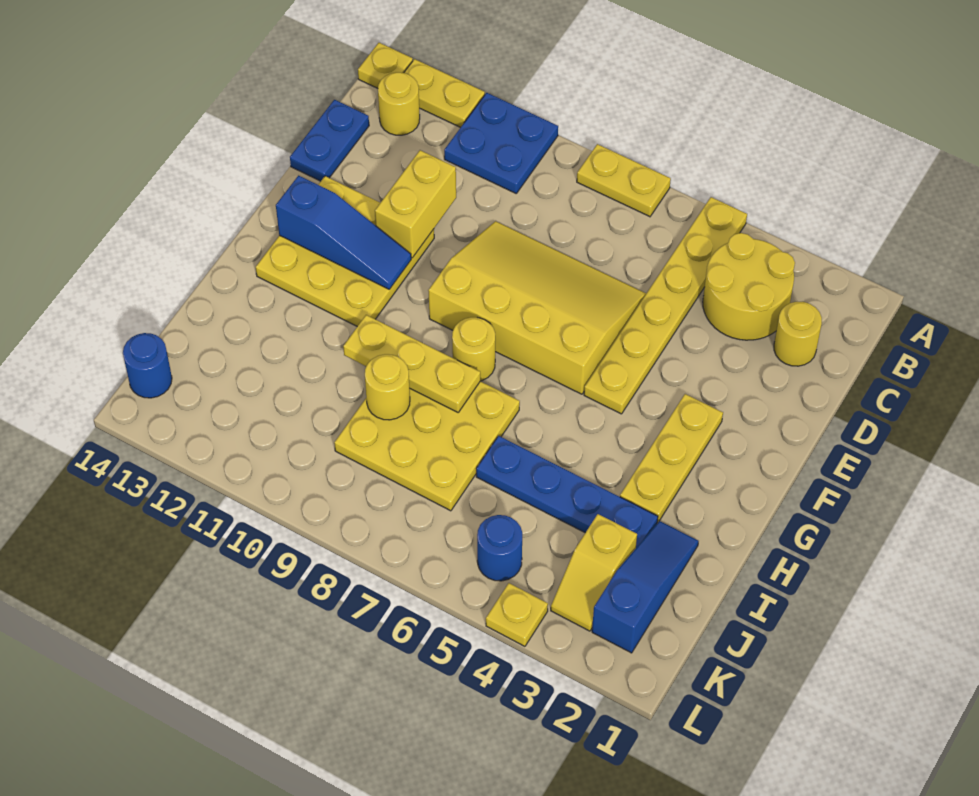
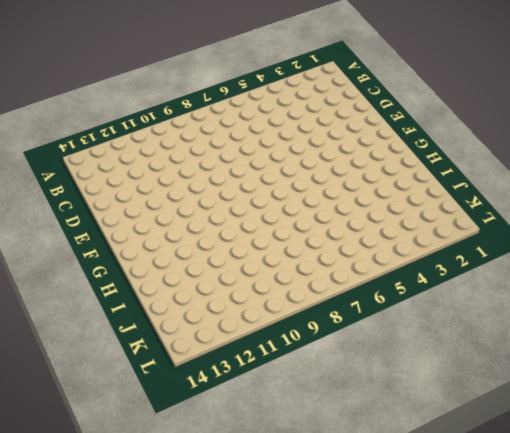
none -> yellow plate A5:F5 level 1
none -> yellow plate A7:A8 level 1
none -> blue plate A10:B11 level 1

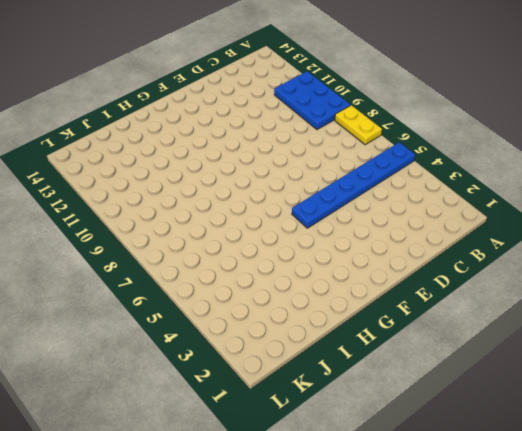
blue plate A5:F5 level 1 -> yellow plate A5:F5 level 1
blue plate A9:B11 level 1 -> blue plate A10:B11 level 1
none -> yellow plate A12:A13 level 1
none -> yellow plate A14 level 1
none -> yellow round brick B3:C4 level 1

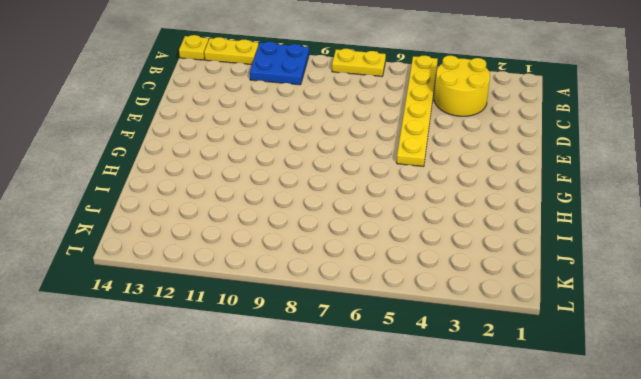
none -> yellow round brick B13 level 1
none -> yellow round brick C2 level 1
none -> blue plate C14:D14 level 1

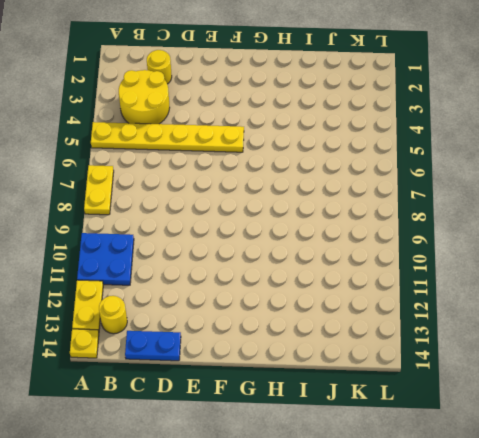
none -> yellow slope D6:F9 level 1 top F
none -> yellow plate E11:G13 level 1
none -> yellow plate F3:H3 level 1

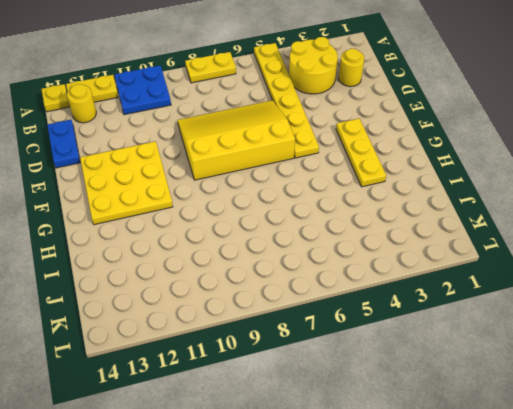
none -> yellow round brick G8 level 1
none -> yellow plate H7:J9 level 1
none -> blue slope I2:K2 level 1 top K

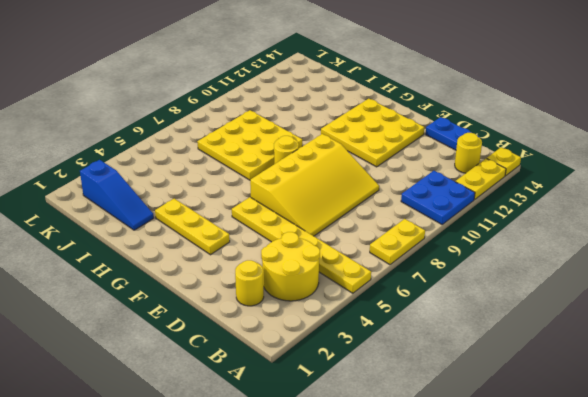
none -> blue plate I3:I6 level 1
none -> yellow slope J3:K3 level 1 top J
none -> blue round brick K5 level 1

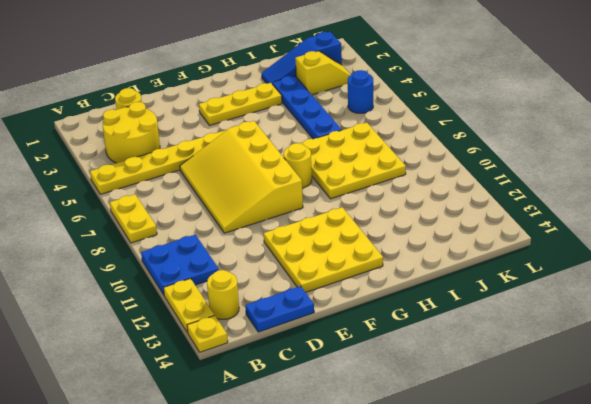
none -> blue round brick K14 level 1
none -> yellow plate L4 level 1
none -> yellow brick D11:E11 level 2

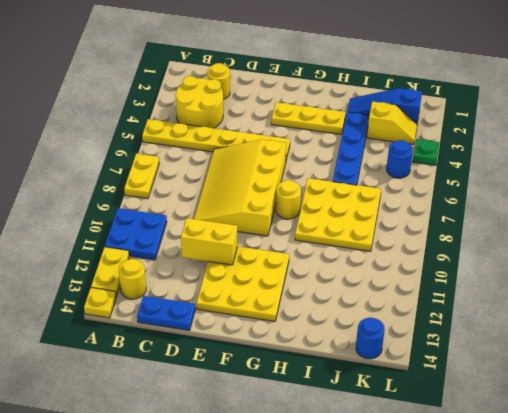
green plate L4 level 1 -> yellow plate L4 level 1
none -> blue slope F11:F13 level 2 top 13
none -> yellow plate H8:H10 level 2
none -> yellow round brick I9 level 2

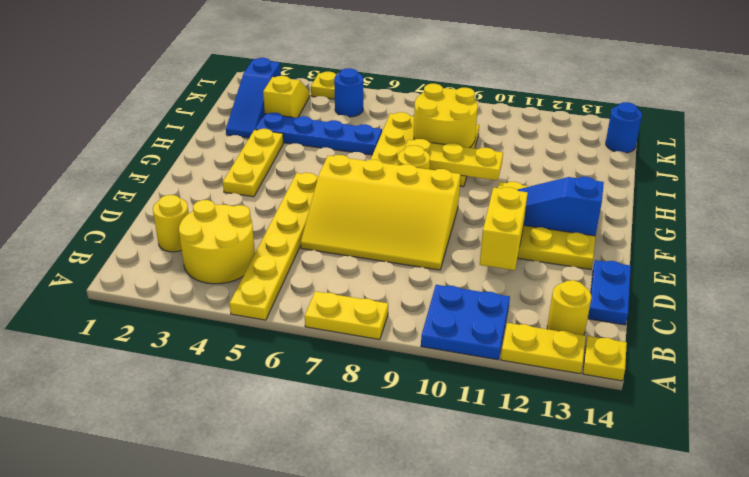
yellow round brick I8:J9 level 2 -> yellow round brick I9 level 2

